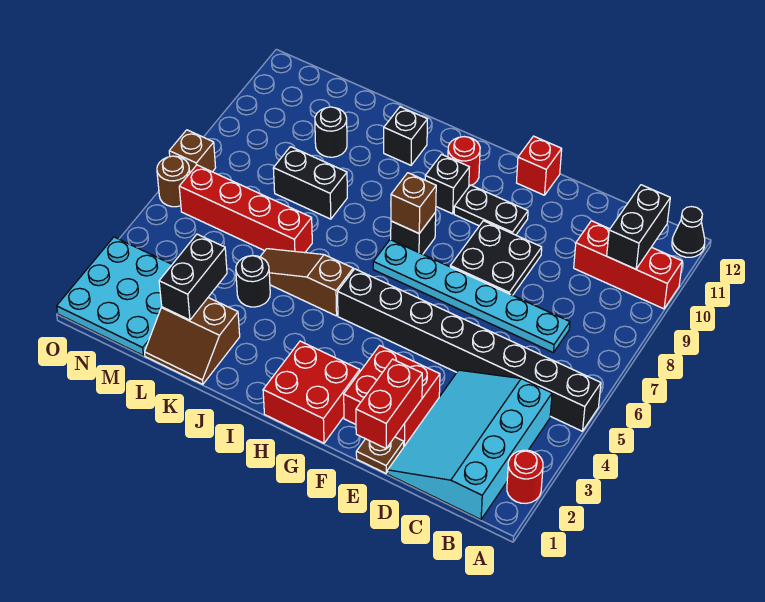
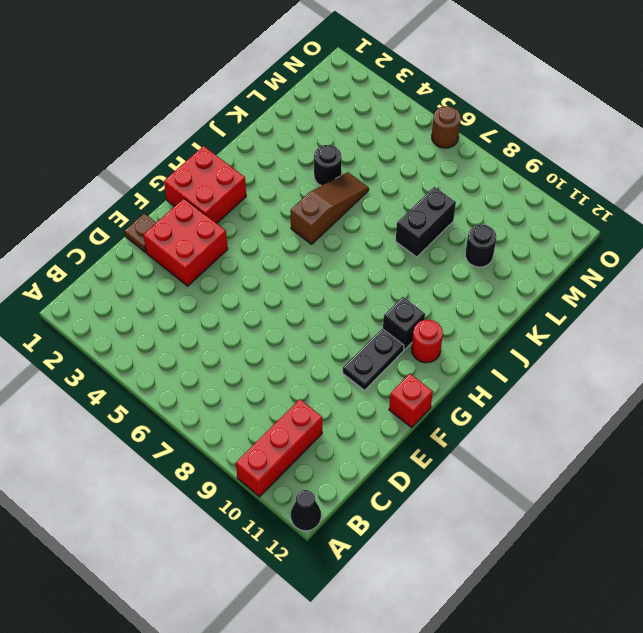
none -> red round brick A2 level 1
none -> black brick A5:H5 level 1
none -> cyan slope B1:D4 level 1 top B

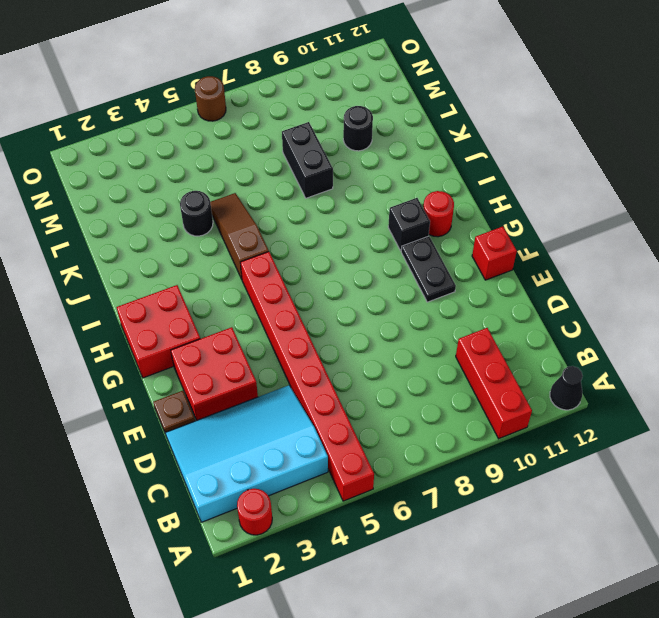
red brick A5:H5 level 1 -> black brick A5:H5 level 1
none -> cyan plate C7:H7 level 1
none -> black plate E8:F9 level 1
none -> black brick H8 level 1

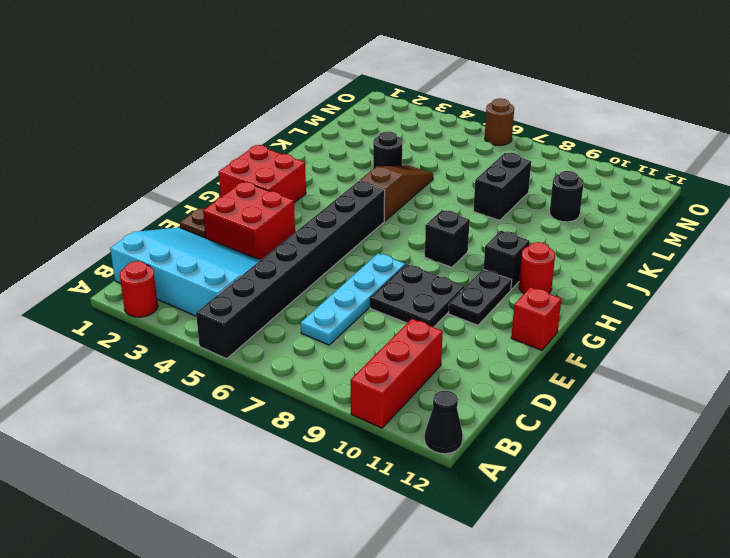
cyan plate C7:F7 level 1 -> cyan plate C7:H7 level 1
none -> black brick J11 level 1
none -> brown slope K1:L2 level 1 top 2
none -> red brick K6:N6 level 1

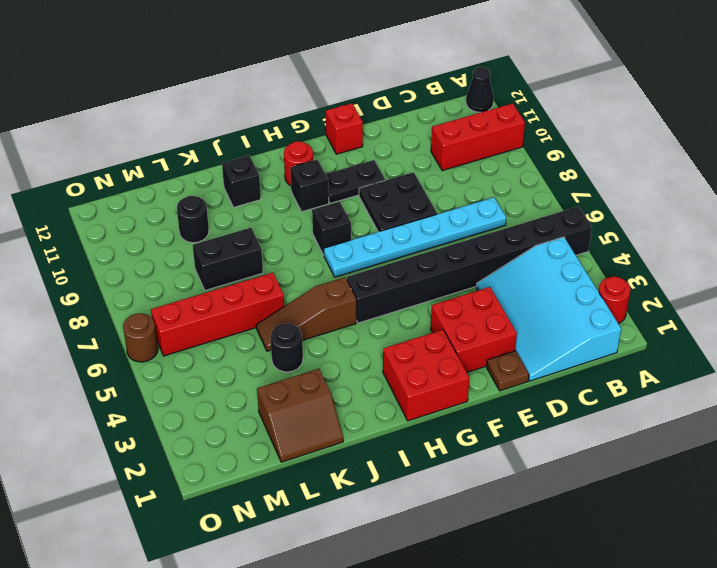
none -> cyan plate M1:O3 level 1
none -> brown brick O7 level 1
none -> black brick B10:B11 level 2

